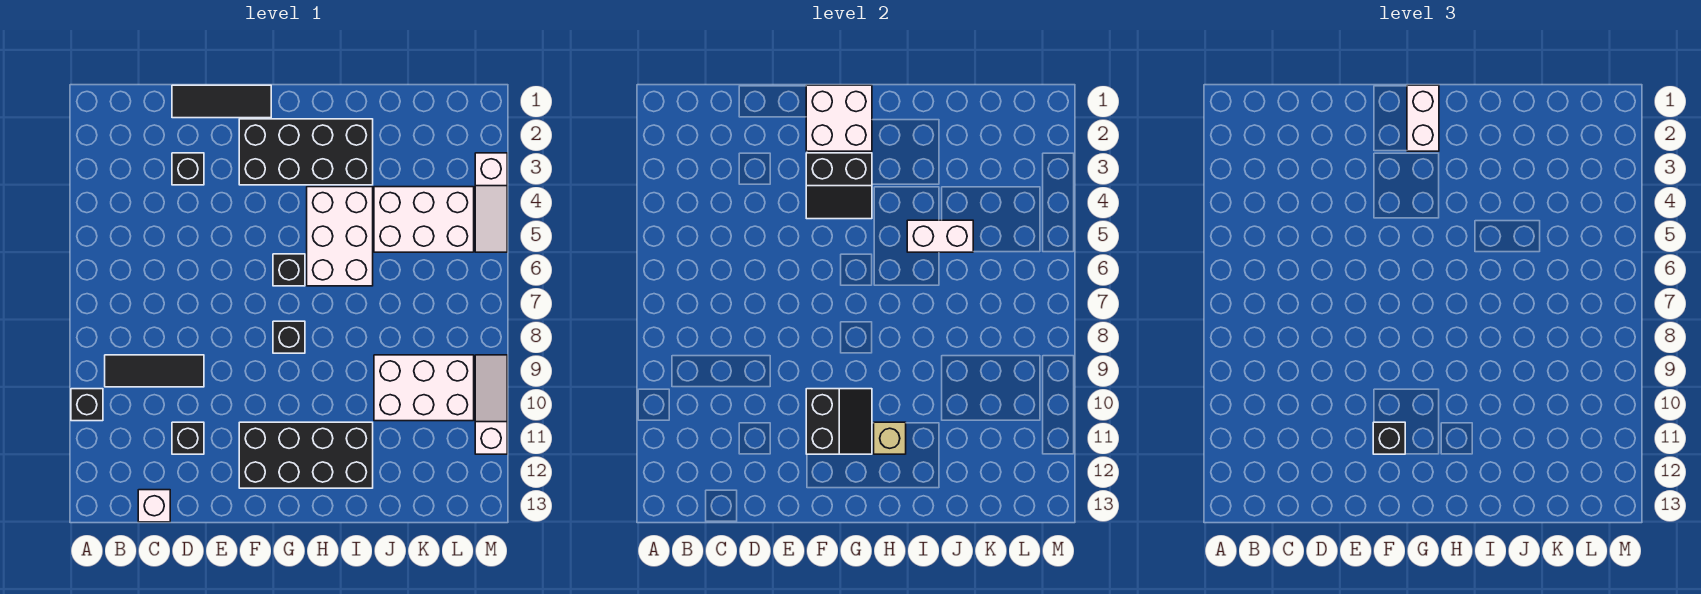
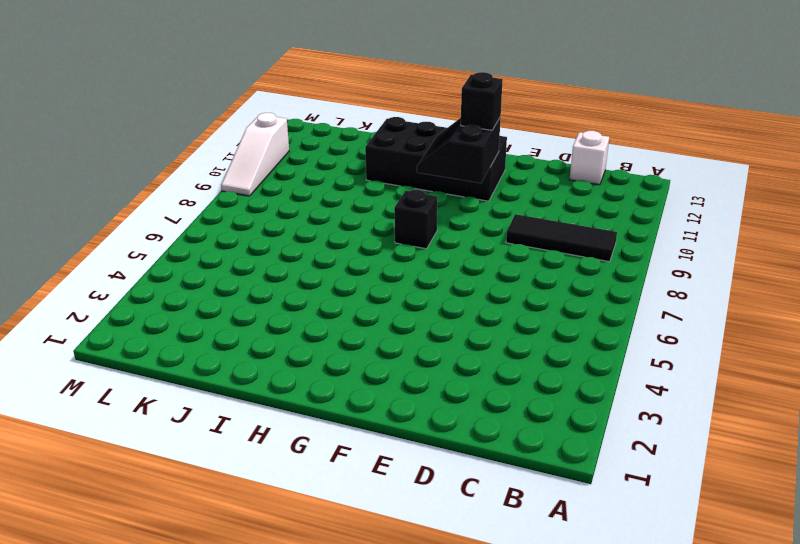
none -> black brick A10 level 1
none -> black tile D1:F1 level 1
none -> black brick D3 level 1

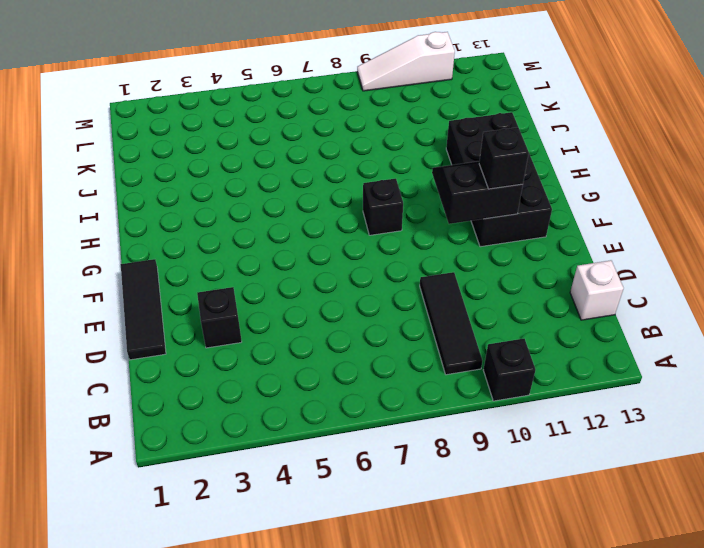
none -> black brick D11 level 1
none -> black brick F2:I3 level 1
none -> black brick G6 level 1

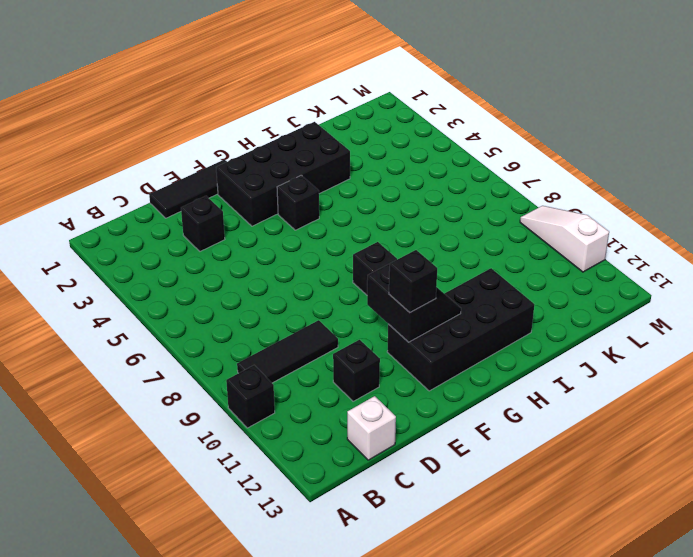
black brick G4 level 1 -> black brick G6 level 1
none -> white brick H4:I6 level 1
none -> white brick J4:L5 level 1
none -> white brick J9:L10 level 1

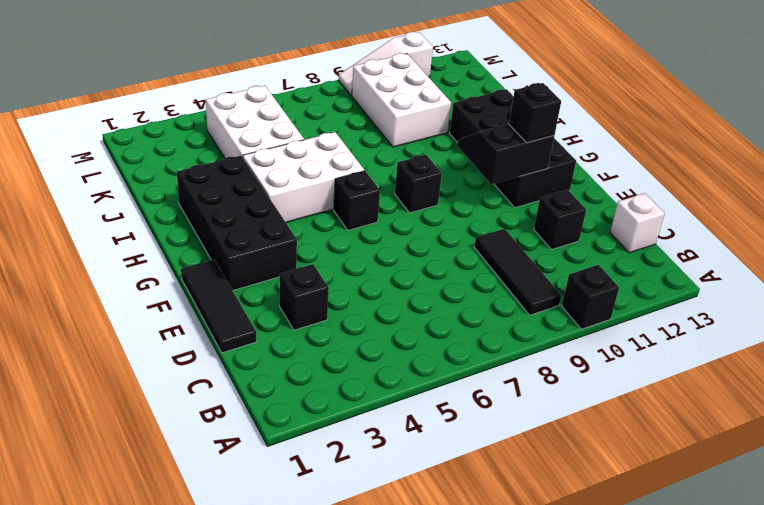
none -> white slope M3:M5 level 1 top 3
none -> white brick F1:G2 level 2
none -> black slope F3:G4 level 2 top 3

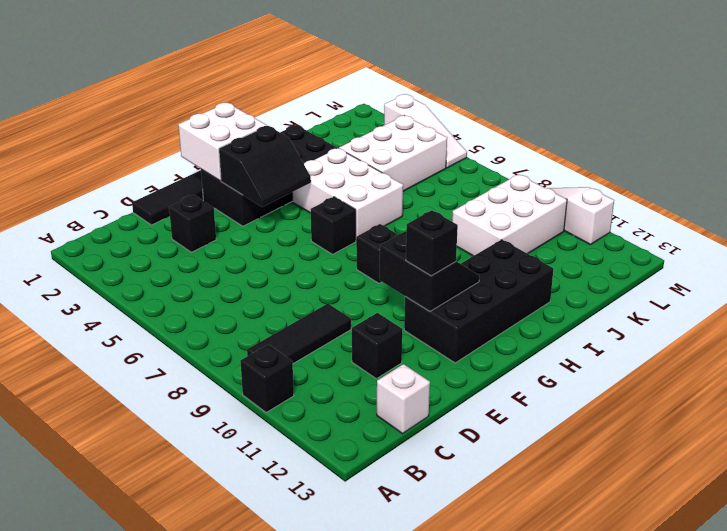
none -> tan brick H11 level 2
none -> white brick I5:J5 level 2
none -> white brick G1:G2 level 3

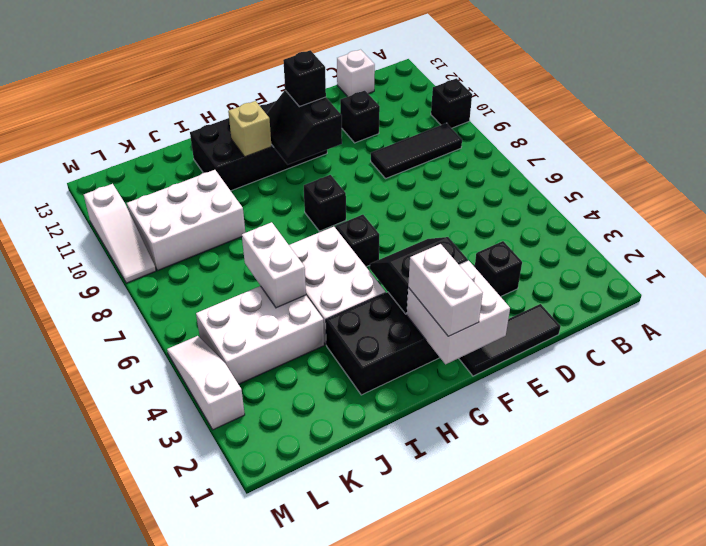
white brick J5:J6 level 2 -> white brick I5:J5 level 2

